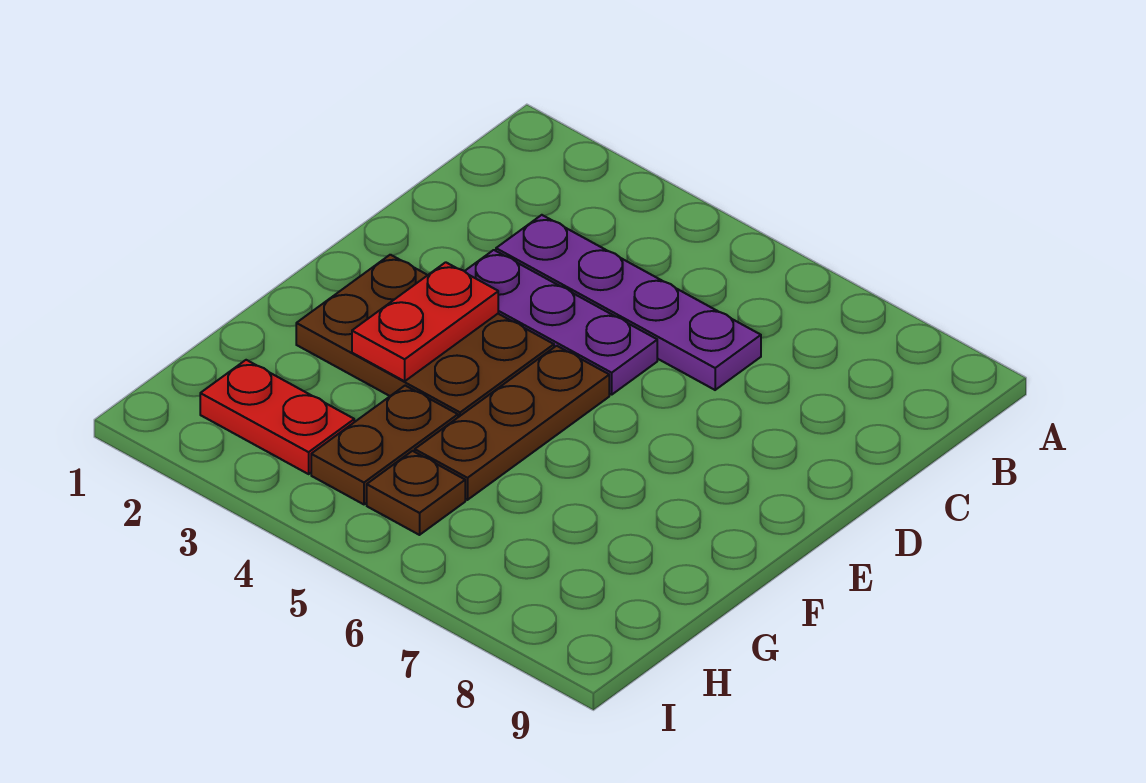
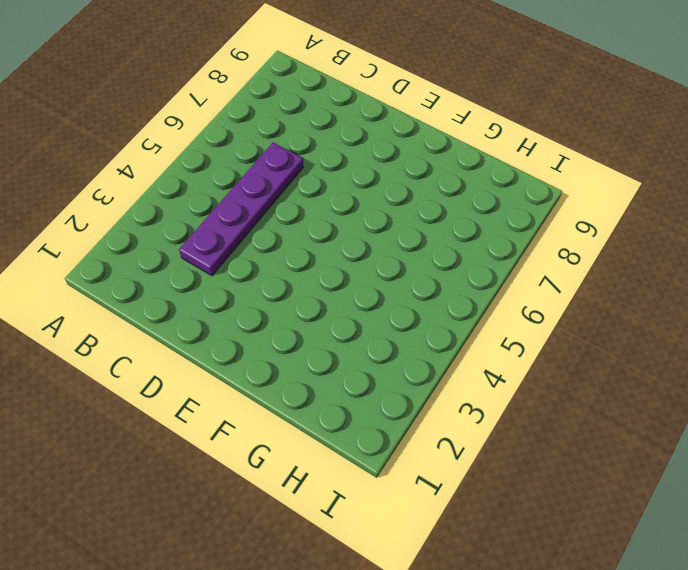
none -> purple plate D3:D5 level 1
none -> brown plate E2:F4 level 1

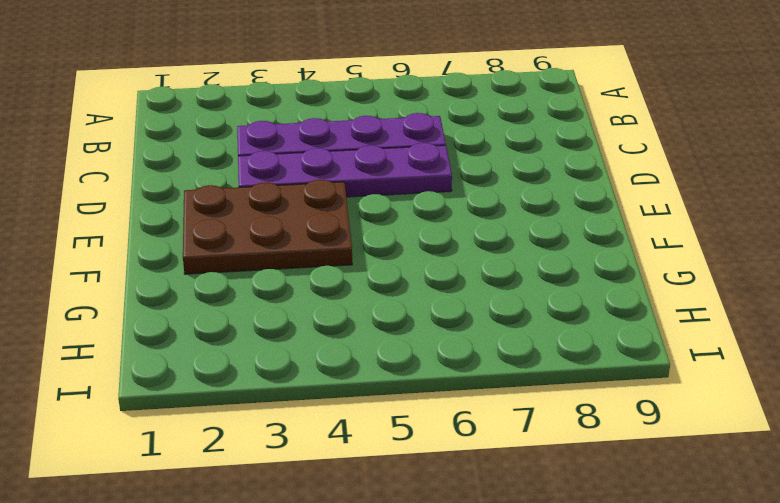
purple plate D3:D6 level 1 -> purple plate D3:D5 level 1
none -> brown plate E5:G5 level 1
none -> brown plate G4:H4 level 1

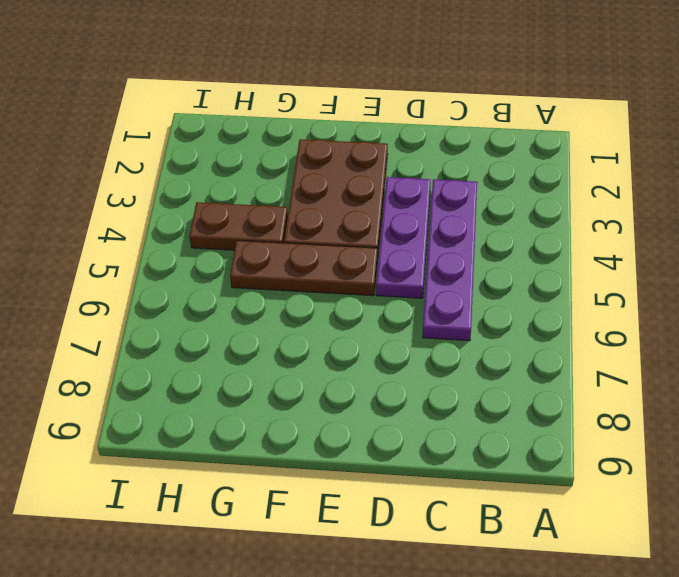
none -> red plate H2:H3 level 1
none -> brown plate H5 level 1

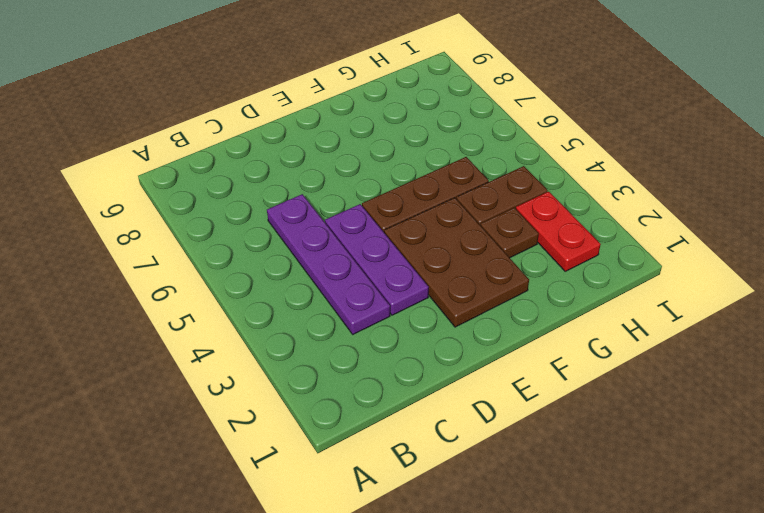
brown plate G3 level 1 -> brown plate H5 level 1
none -> red plate E3:F3 level 2

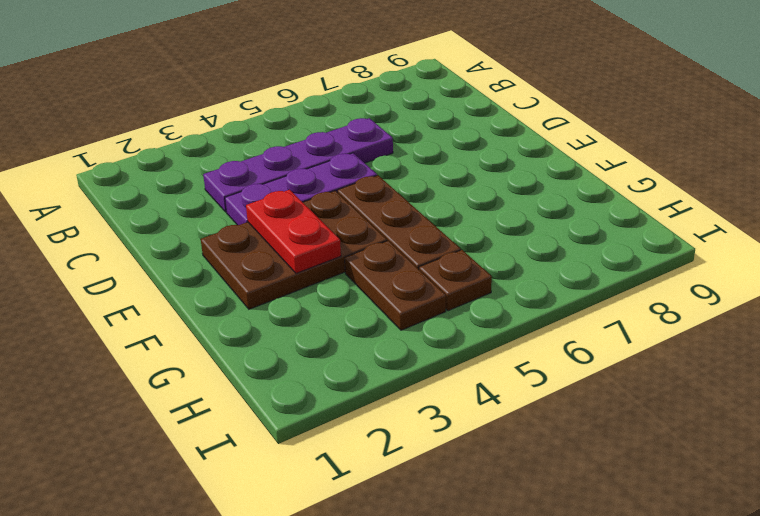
none -> red plate H2:H3 level 1

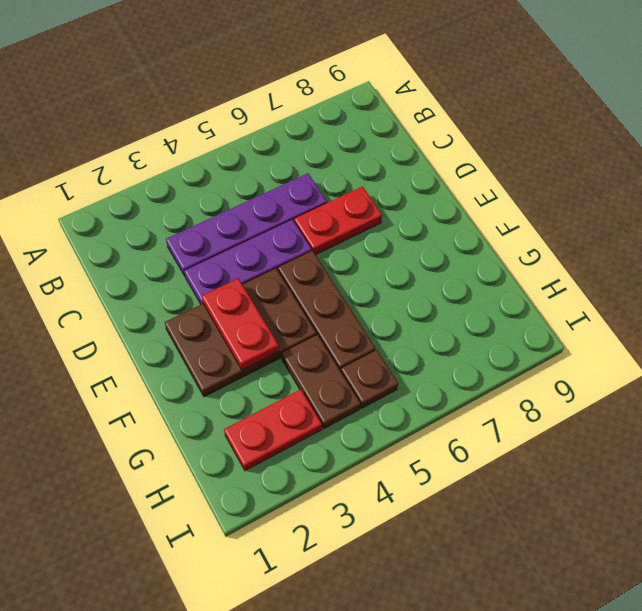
red plate D6:D7 level 1 -> none

